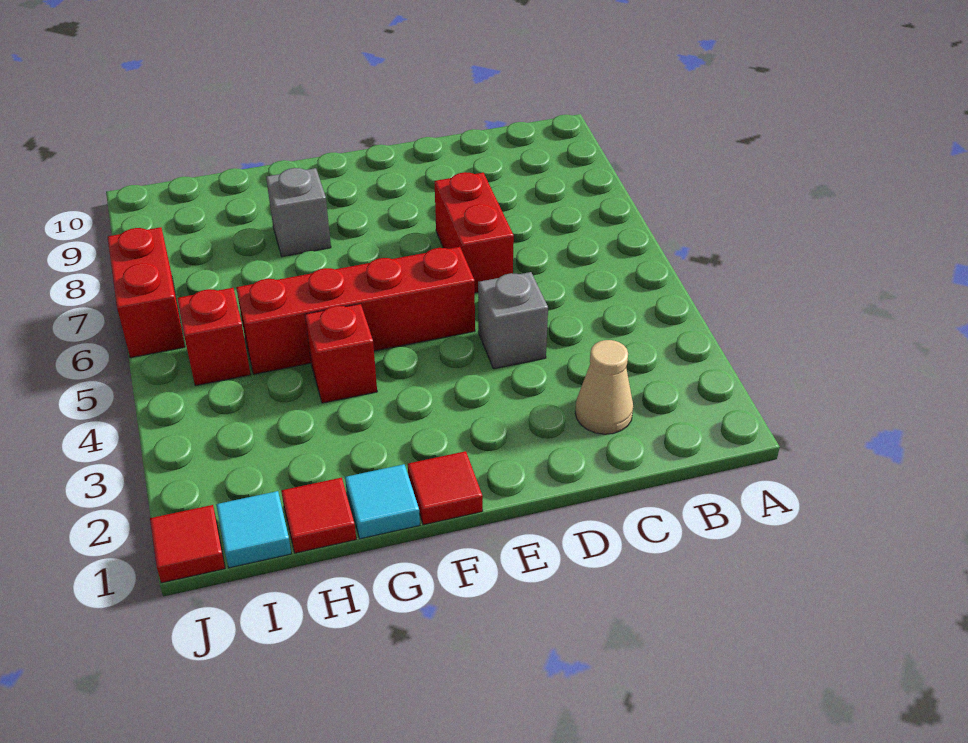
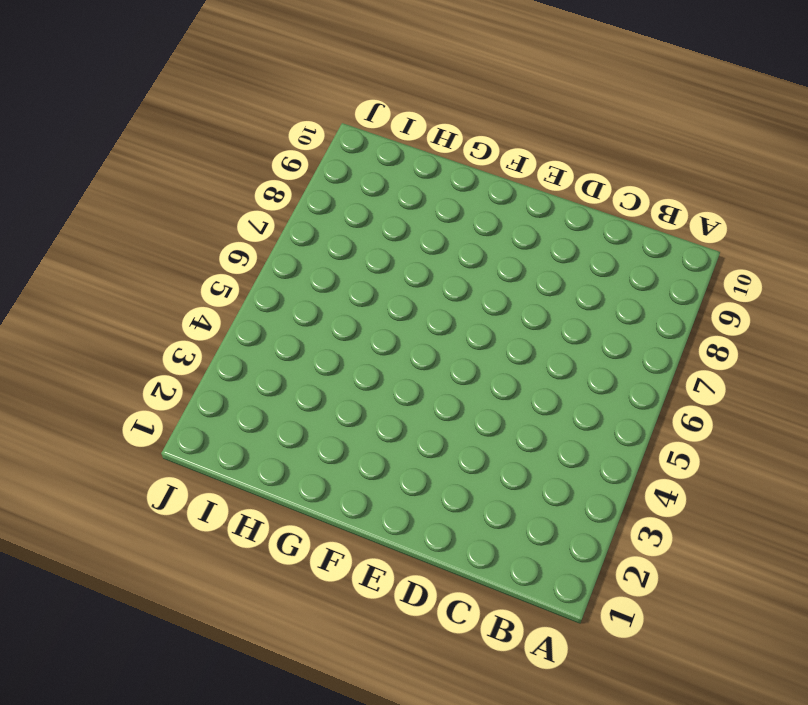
none -> tan cone C2 level 1
none -> grey brick D4 level 1
none -> red brick D6:D7 level 1

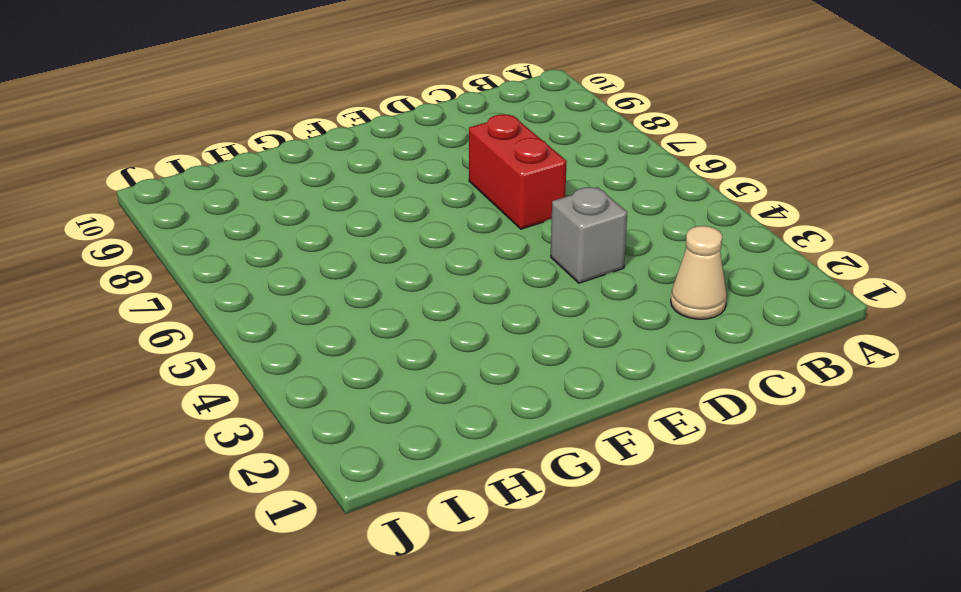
none -> red brick E5:H5 level 1
none -> red tile F1 level 1
none -> cyan tile G1 level 1

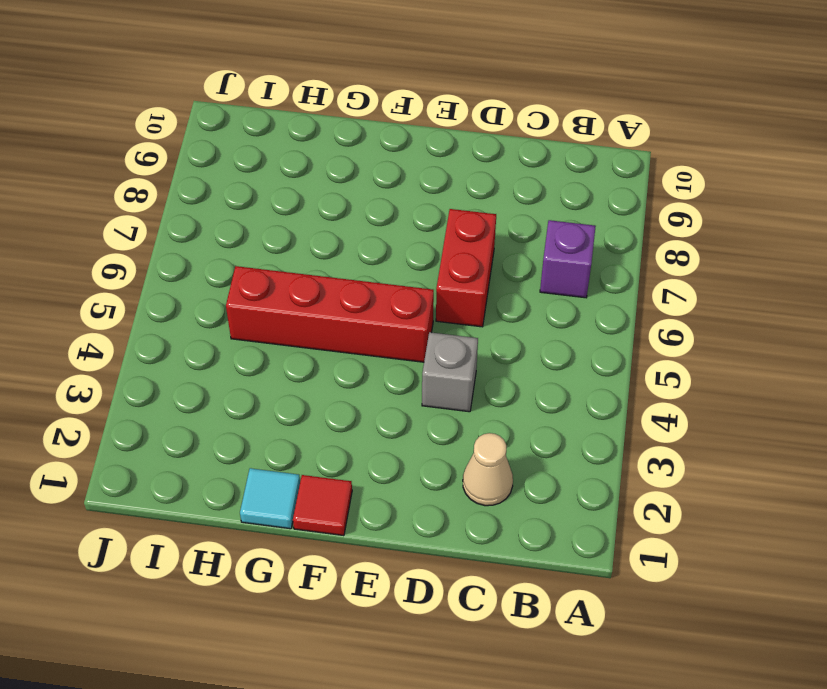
purple brick B7 level 1 -> none
none -> red brick G4 level 1
none -> grey brick G8 level 1
none -> red tile H1 level 1

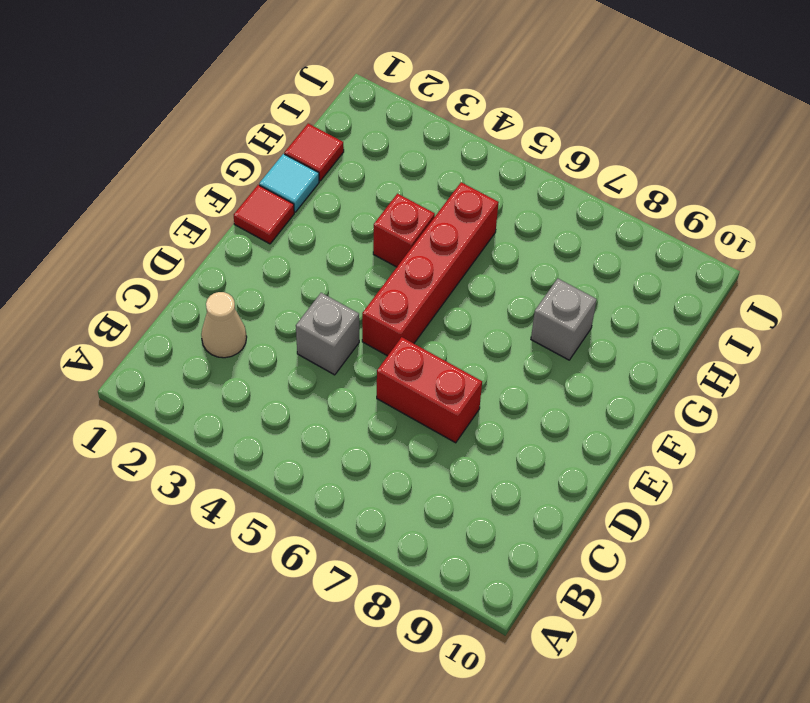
none -> cyan tile I1 level 1
none -> red brick I5 level 1
none -> red tile J1 level 1

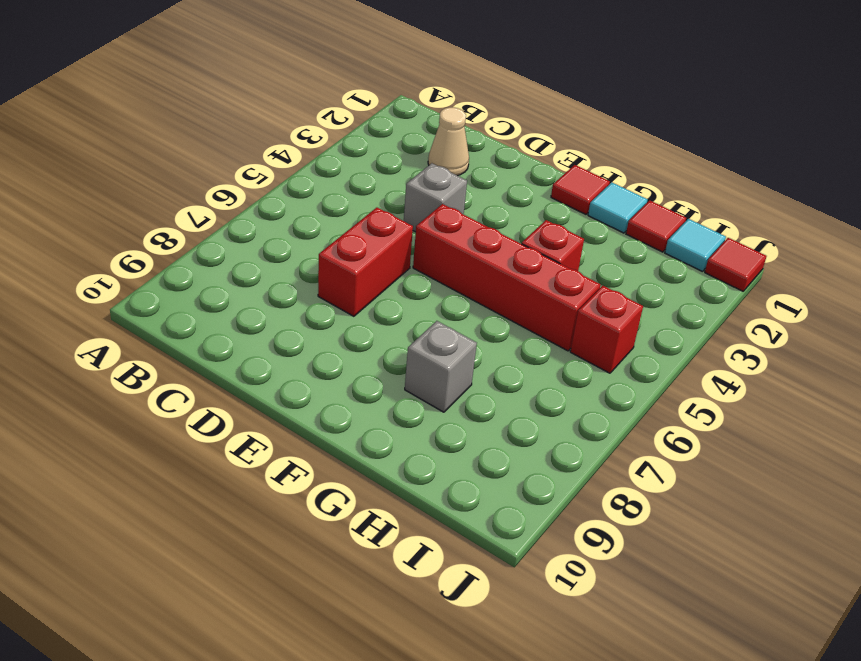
none -> red brick J6:J7 level 1

